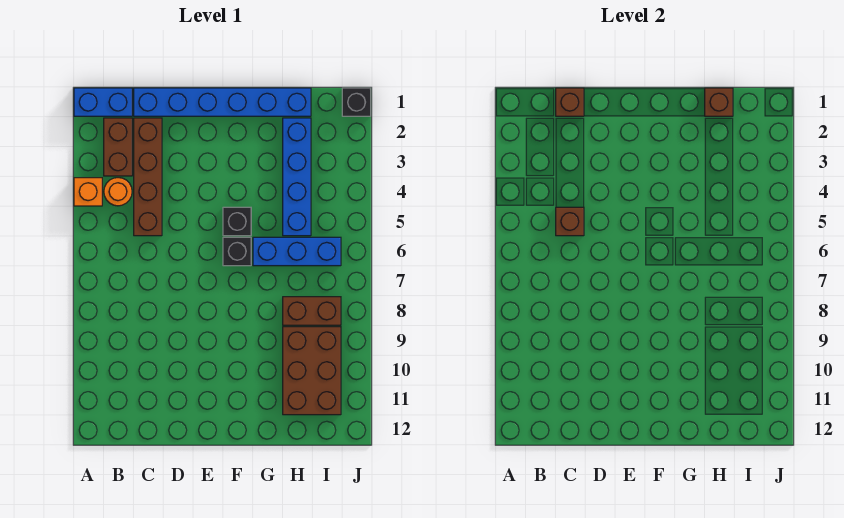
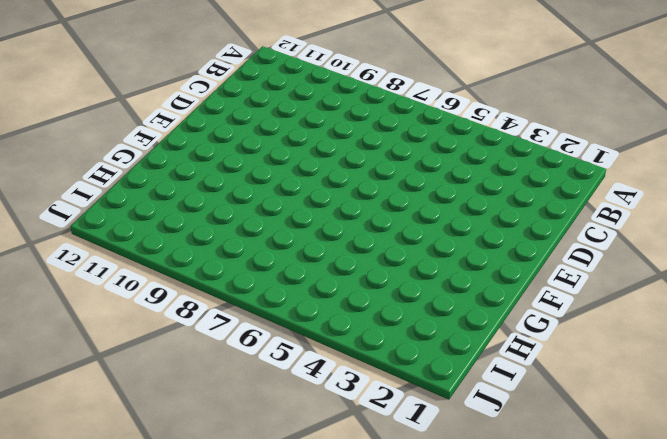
none -> blue brick A1:B1 level 1
none -> orange brick A4 level 1
none -> brown brick B2:B3 level 1

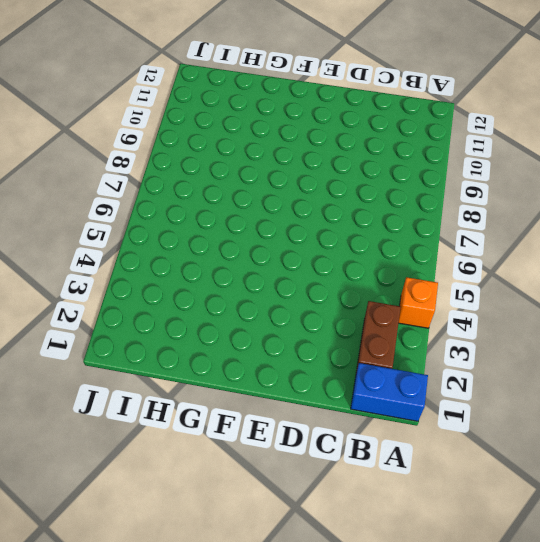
none -> orange round brick B4 level 1
none -> blue brick C1:H1 level 1
none -> brown brick C2:C5 level 1

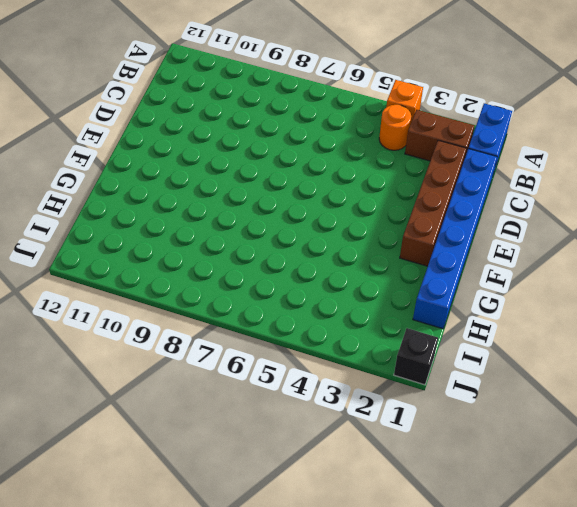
brown brick C2:F2 level 1 -> brown brick C2:C5 level 1
none -> black brick F5 level 1
none -> black brick F6 level 1
none -> blue brick G6:I6 level 1

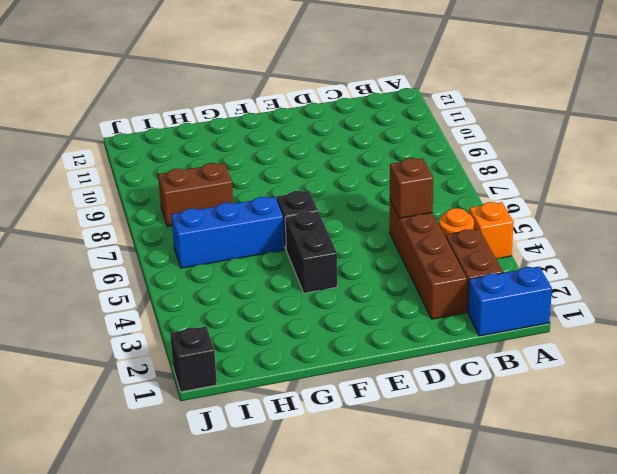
black brick F4:F5 level 1 -> black brick F5 level 1
none -> blue brick C1:H1 level 1
none -> blue brick H2:H5 level 1
none -> brown brick H9:I11 level 1

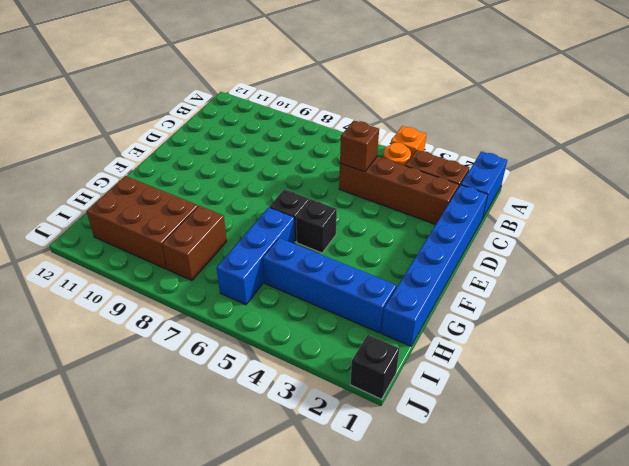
none -> brown brick C1 level 2
none -> brown brick H1 level 2

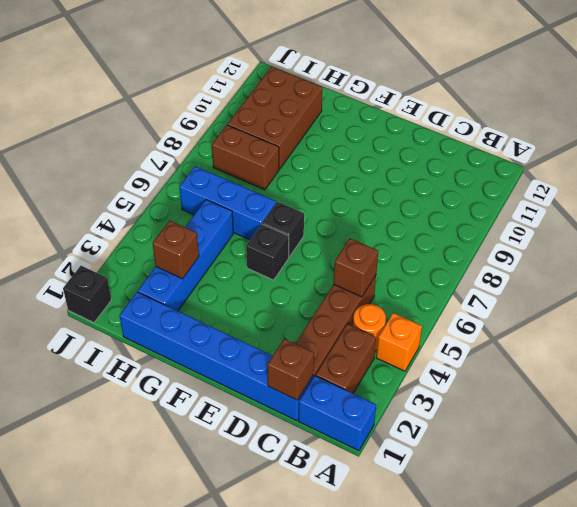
brown brick H3 level 2 -> brown brick H1 level 2

